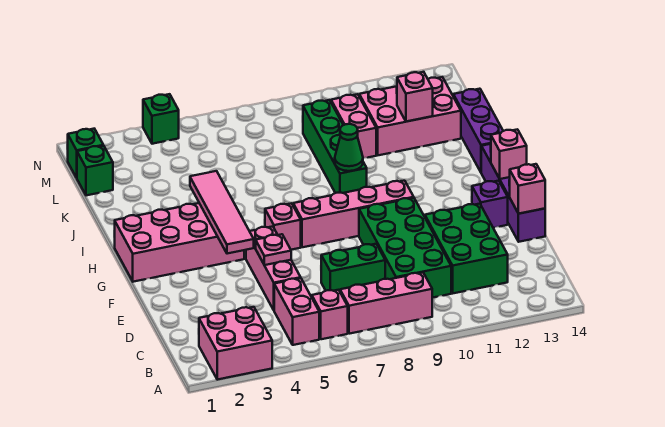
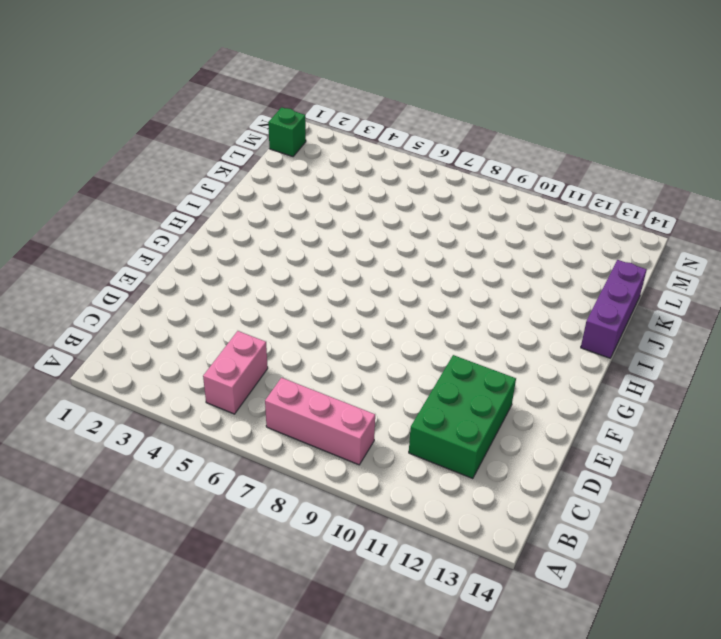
none -> pink brick A2:B3 level 1
none -> pink brick B6 level 1
none -> green brick C9:F10 level 1

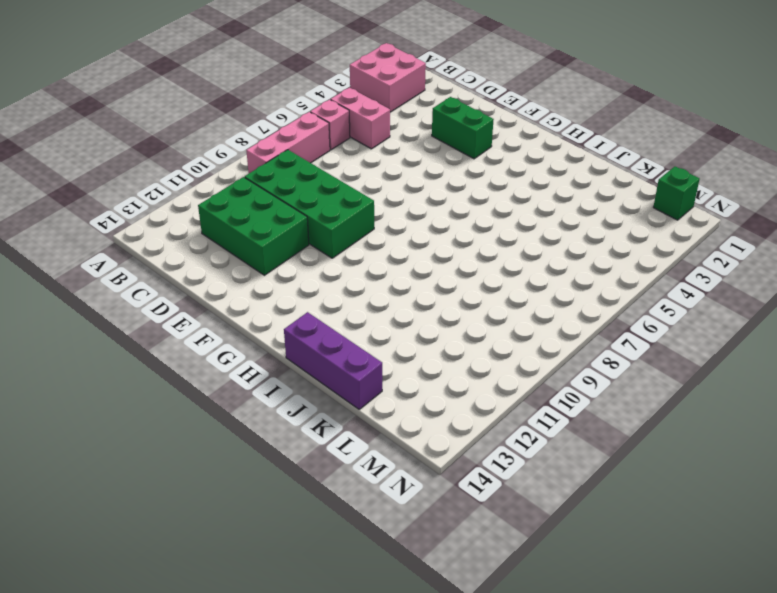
green brick E3:F3 level 1 -> green brick D7:D8 level 1
none -> pink brick D5:F5 level 1
none -> purple brick E14:H14 level 1
none -> purple brick F13 level 1

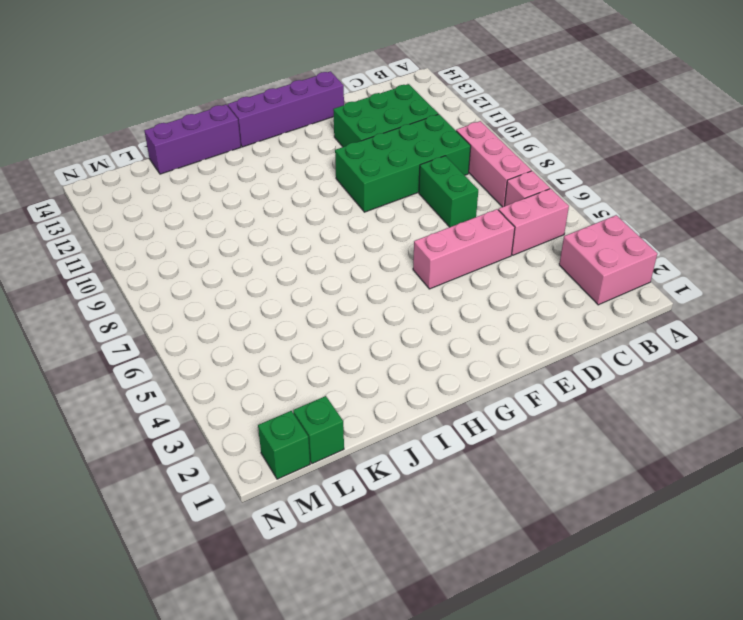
none -> purple brick F13 level 1
none -> pink brick G1:H4 level 1
none -> pink brick G6 level 1

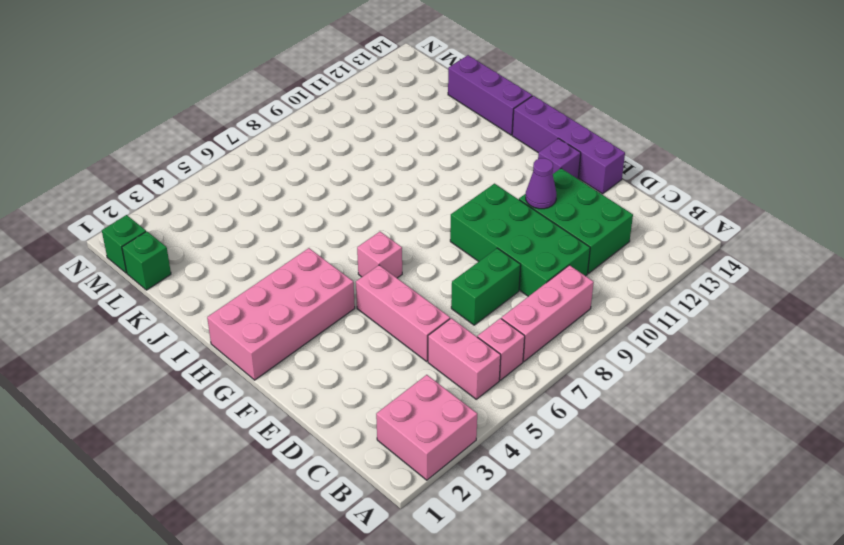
purple cone E11 level 2 -> none
none -> pink brick G7:G10 level 1
none -> green brick I9:L9 level 1
none -> pink brick K10:L10 level 1

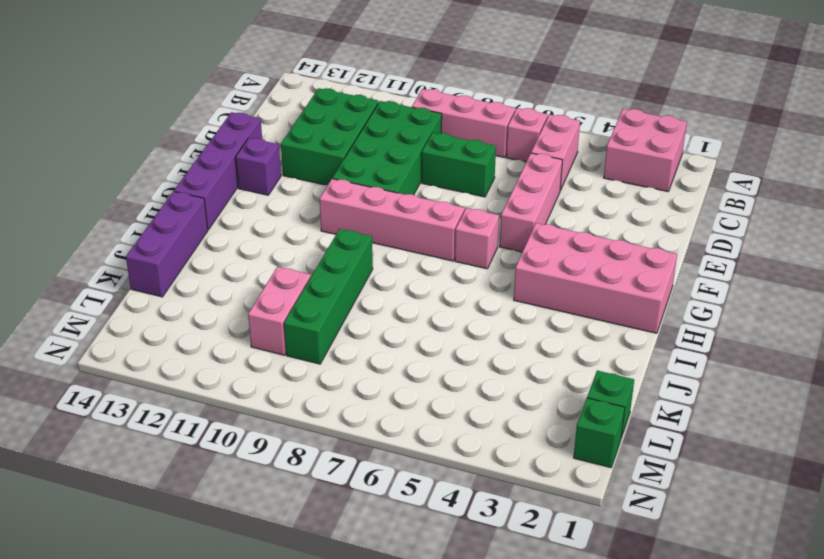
none -> pink brick K11:L13 level 1
none -> green brick N4 level 1
none -> pink plate E5 level 2

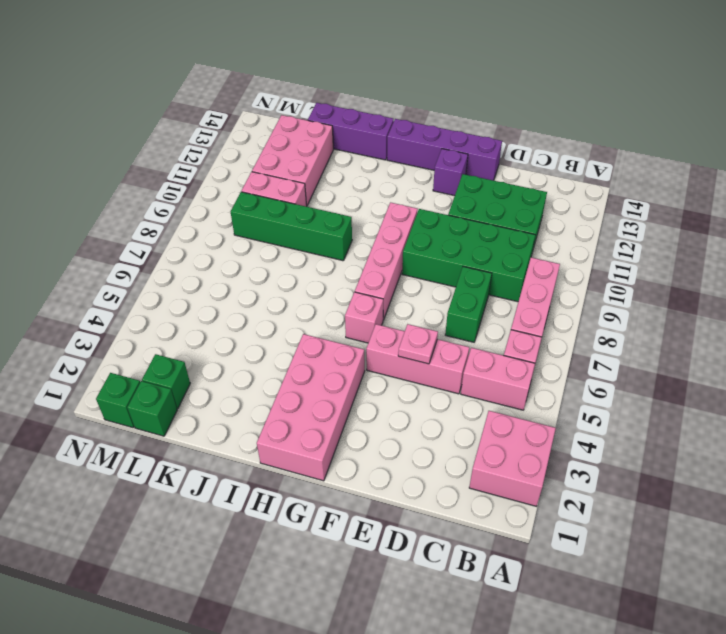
green brick L2 level 1 -> green brick N4 level 1
none -> pink brick E14 level 2
none -> pink tile F4:I4 level 2
none -> pink brick G14 level 2

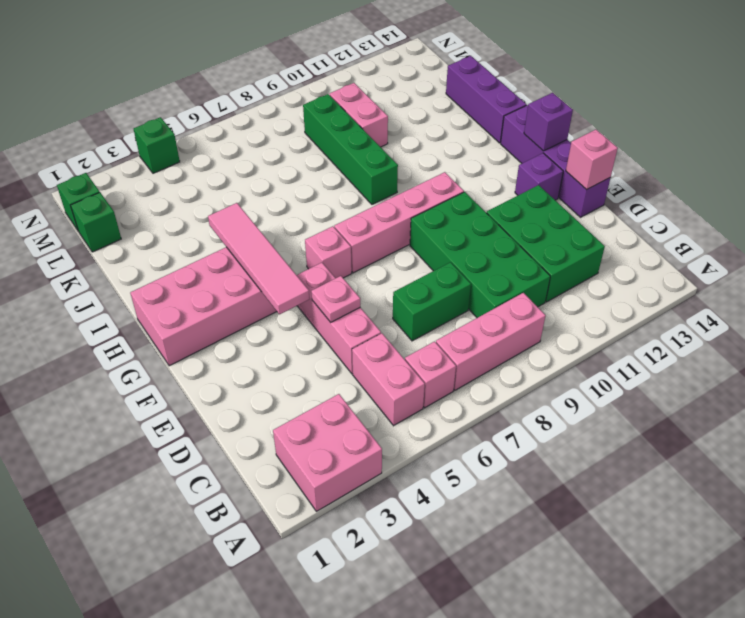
purple brick G14 level 2 -> pink brick G14 level 2
none -> pink brick K11:L13 level 1
none -> green cone I9 level 2
none -> pink brick K12 level 2

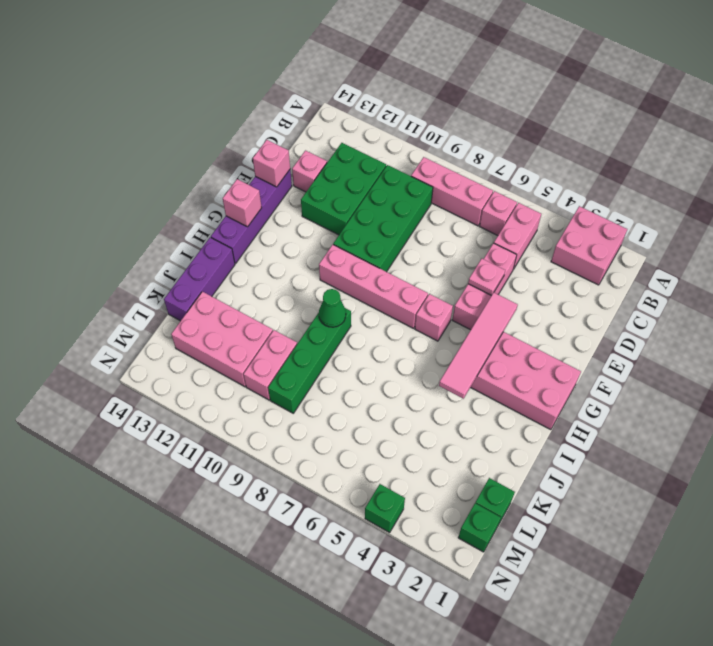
pink brick D13 level 1 -> pink brick K12 level 2
none -> green brick D7:D8 level 1
none -> purple brick F13 level 1

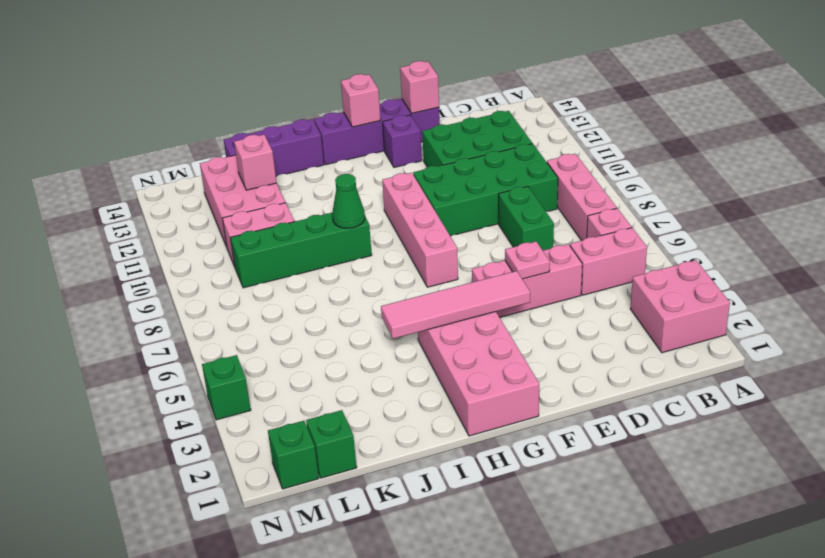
none -> pink brick G6 level 1

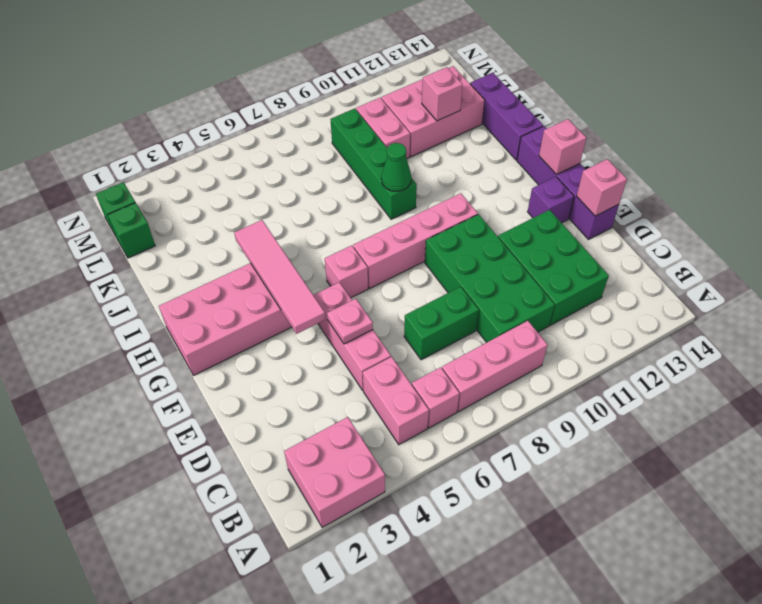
none -> green brick N4 level 1

